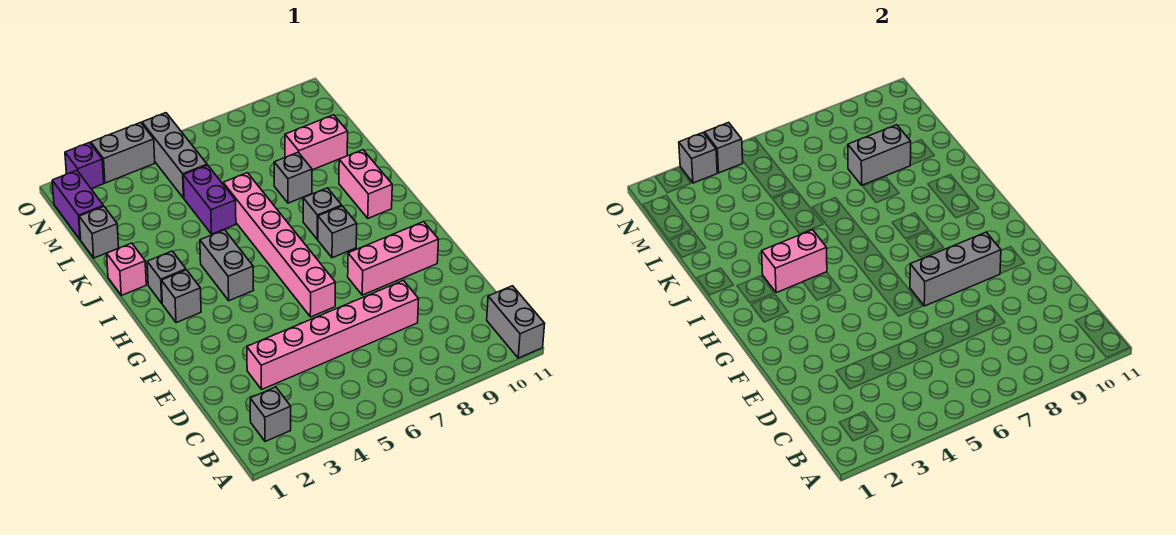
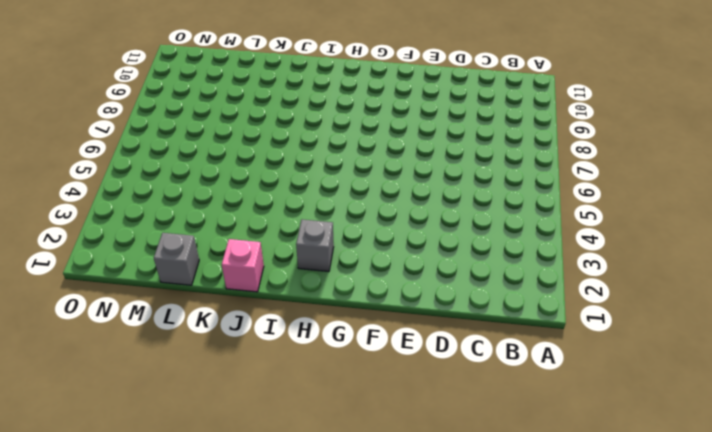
none -> grey brick A11:B11 level 1
none -> grey brick B2 level 1
none -> pink brick D3:D8 level 1

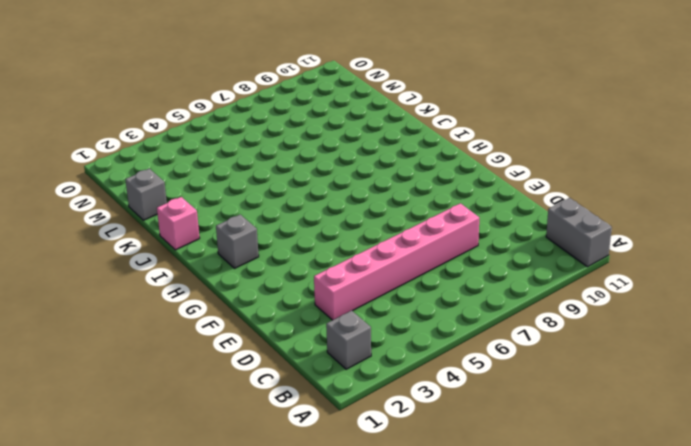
none -> pink brick F6:K6 level 1
none -> pink brick F8:F10 level 1
none -> grey brick H4:I4 level 1

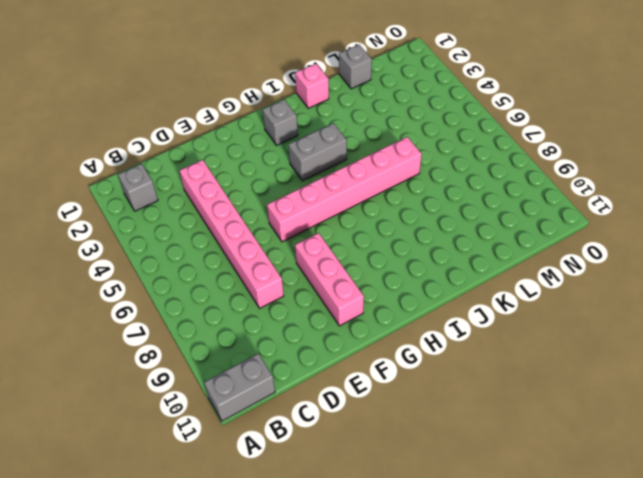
none -> grey brick H8 level 1
none -> grey brick I2 level 1
none -> grey brick I8 level 1

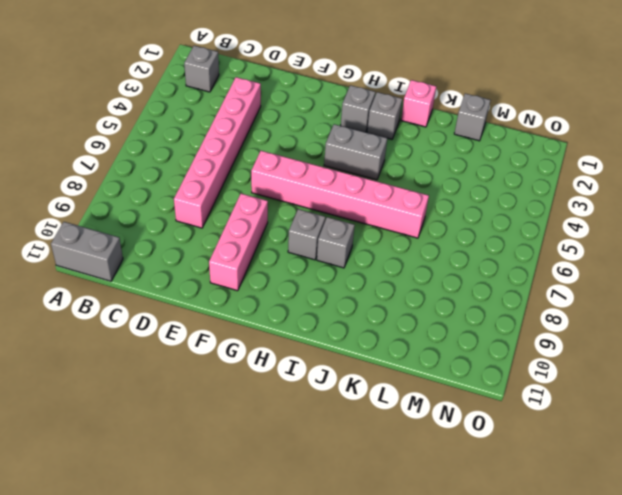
none -> pink brick I10:J10 level 1
none -> purple brick K5:L5 level 1
none -> grey brick K8 level 1

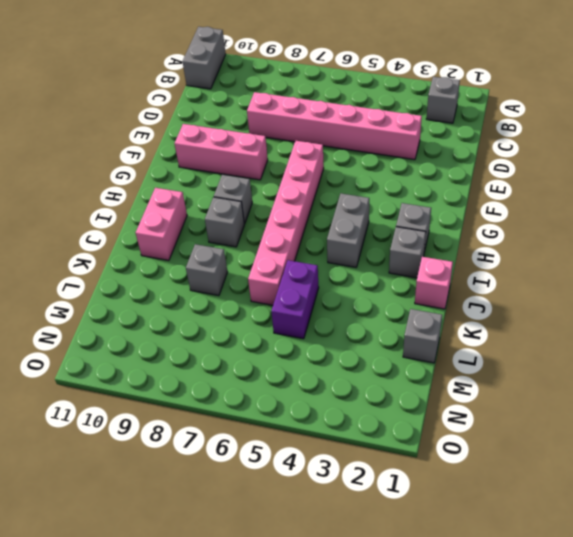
none -> pink brick L9:L10 level 1
none -> purple brick M1:N1 level 1
none -> grey brick M5:O5 level 1

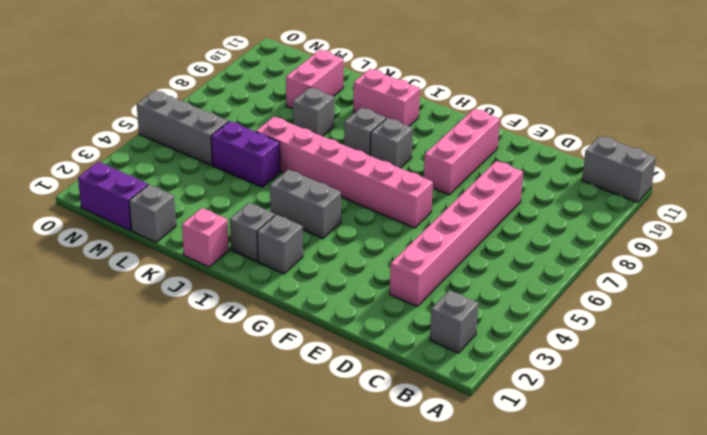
none -> purple brick O2 level 1
none -> grey brick O3:O4 level 1
none -> grey brick F7:F9 level 2

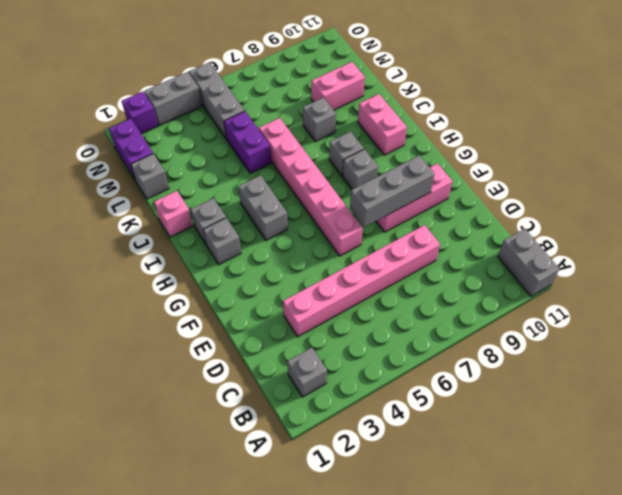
none -> pink brick I3:I4 level 2
none -> grey brick L8:L9 level 2
none -> grey brick O3 level 2

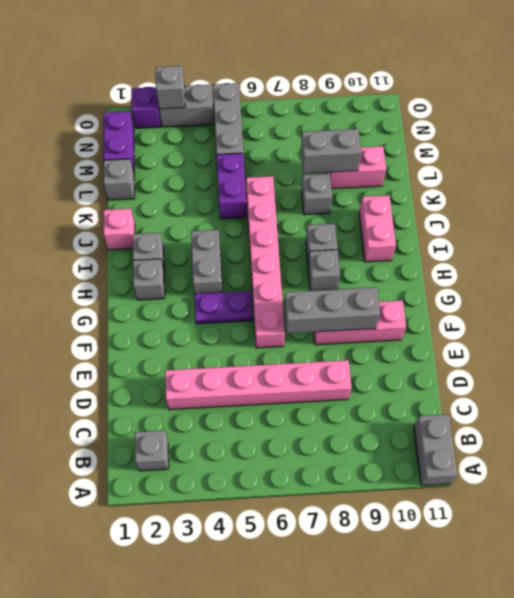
purple plate G4:G5 level 1 -> none
none -> pink brick I3:I4 level 2
none -> grey brick O4 level 2

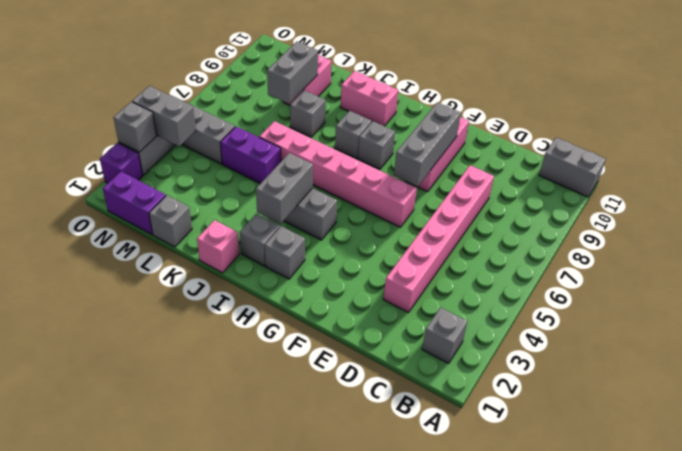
grey brick I3:I4 level 2 -> pink brick I3:I4 level 2
grey brick N4:O4 level 2 -> grey brick O4 level 2

